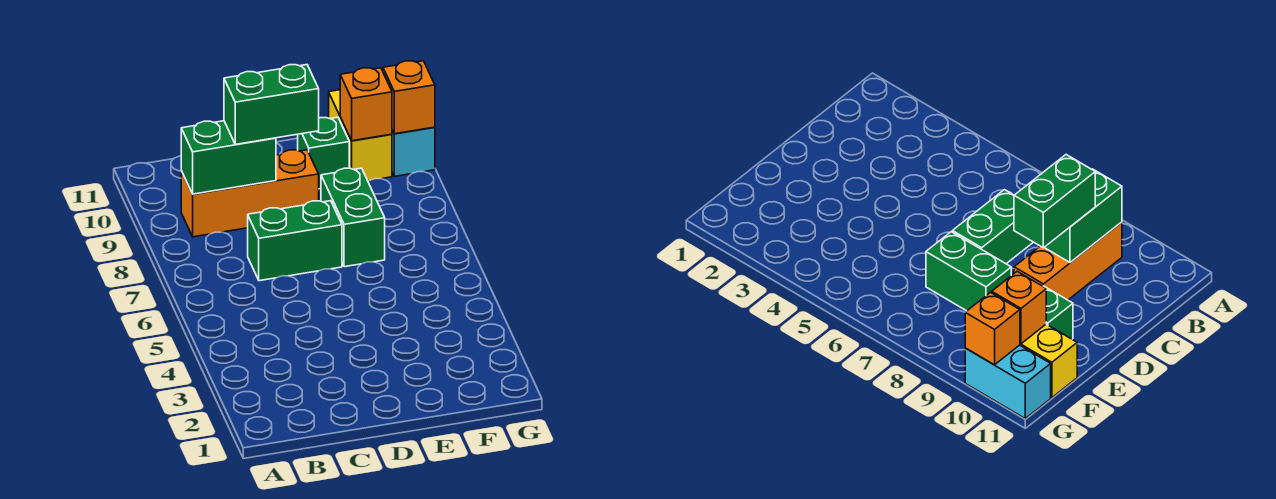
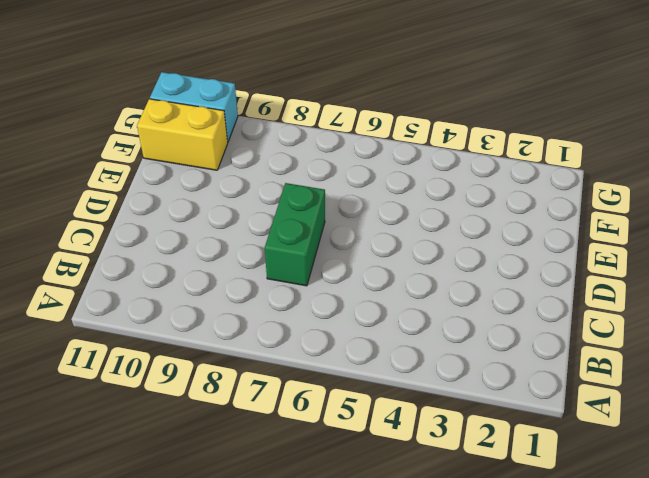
none -> orange brick B9:D9 level 1
none -> green brick E7:E8 level 1

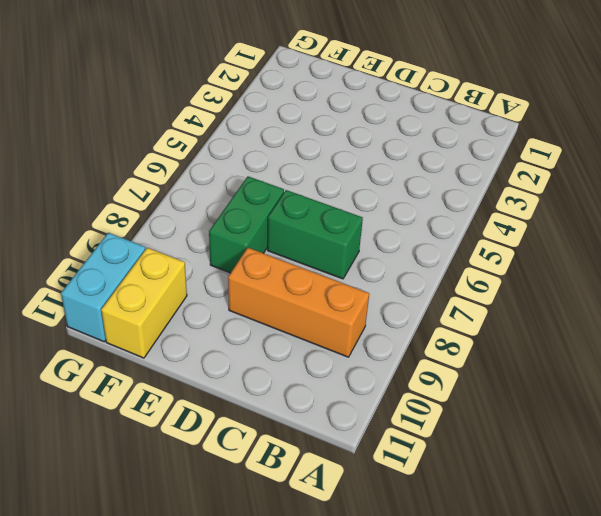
none -> green brick E10 level 1
none -> green brick B9:C9 level 2

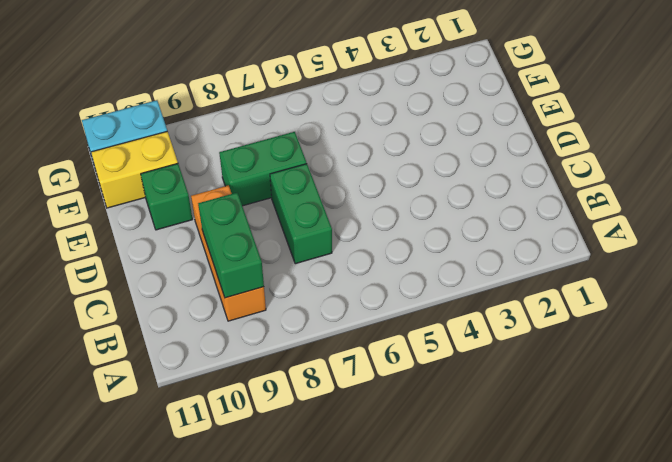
none -> orange brick F10 level 2
none -> orange brick G10 level 2

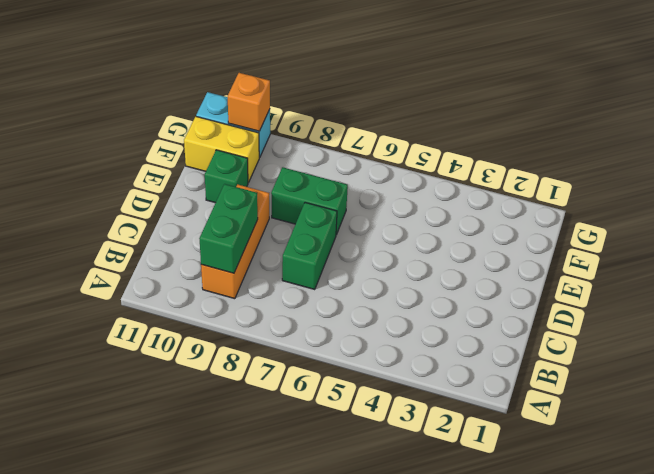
none -> orange brick F10 level 2
none -> green brick C9:D9 level 3

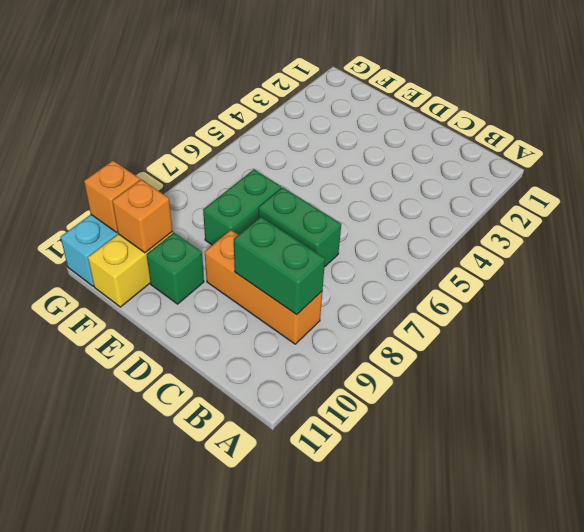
none -> green brick C9:D9 level 3

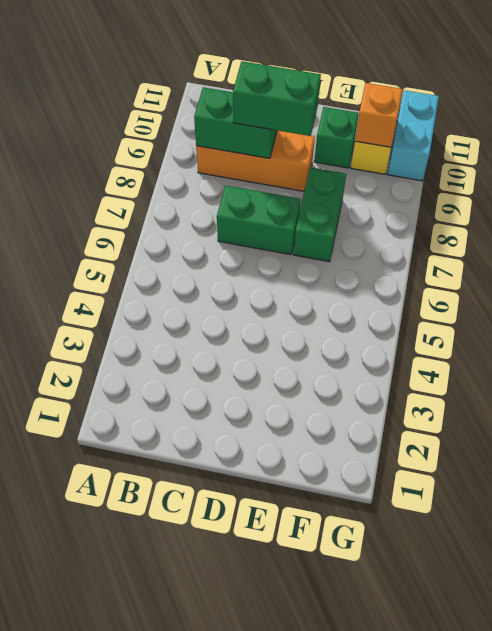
none -> orange brick G10 level 2

